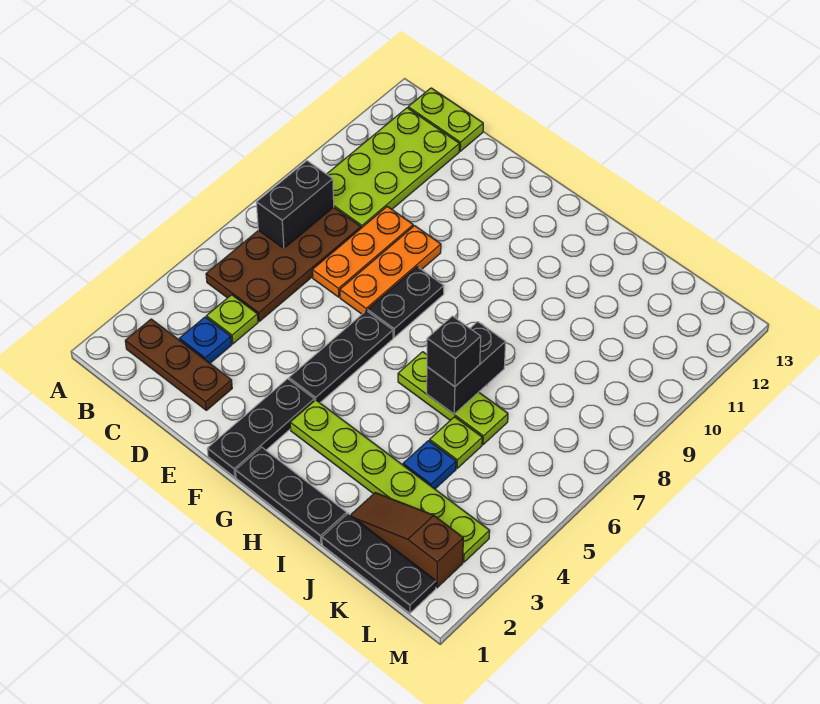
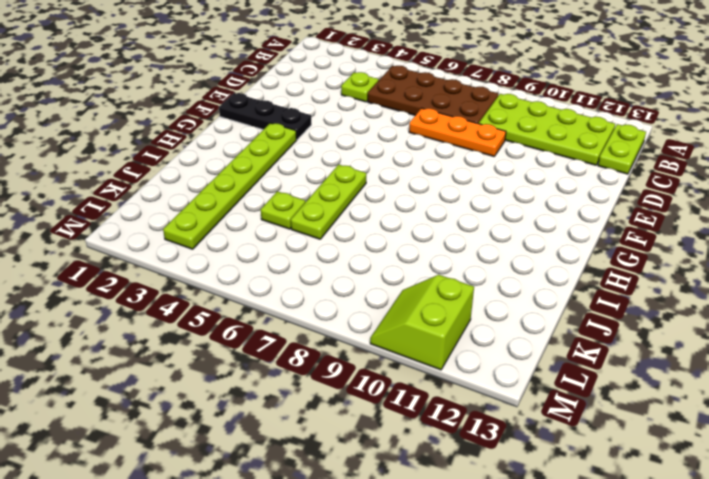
lime slope L10:M11 level 1 top 11 -> none
none -> brown plate B2:D2 level 1
none -> blue plate C3 level 1
none -> orange plate E7:E9 level 1

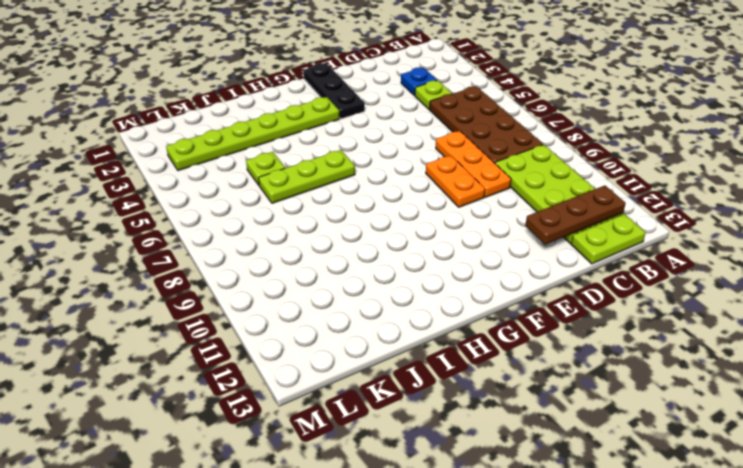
brown plate B12:D12 level 2 -> brown plate B2:D2 level 1
orange plate E8:E9 level 1 -> orange plate E7:E9 level 1
none -> black plate F4:F6 level 1
none -> black plate F7:F8 level 1
none -> black plate G1:I1 level 1

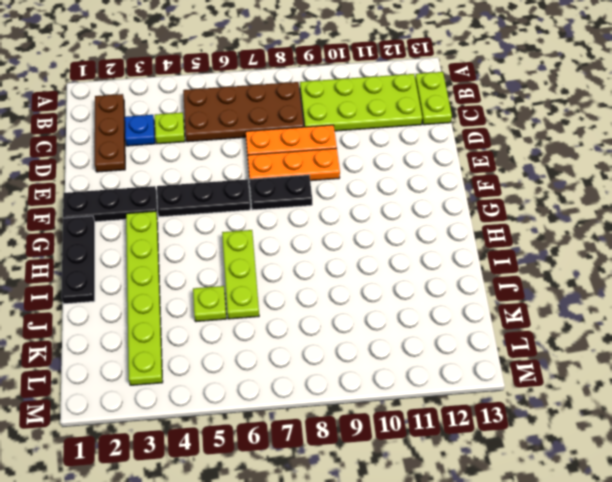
none -> black plate J1:L1 level 1
none -> brown slope J2:L2 level 1 top L
none -> blue plate J4 level 1

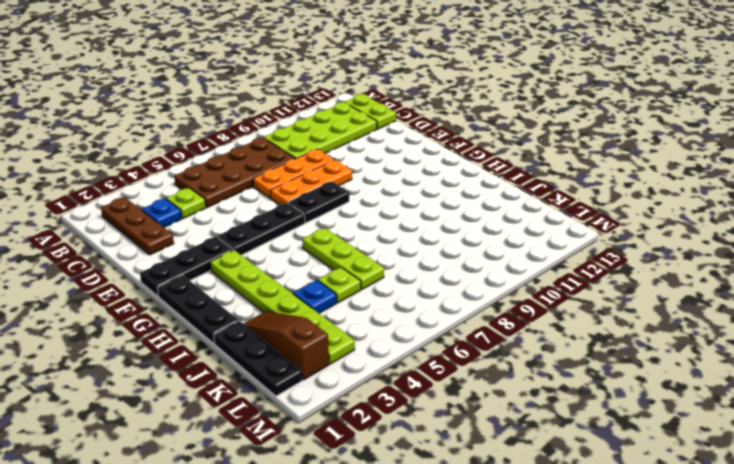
none -> black brick B7:B8 level 2
none -> black brick I6:I7 level 2
none -> black brick I6 level 3

